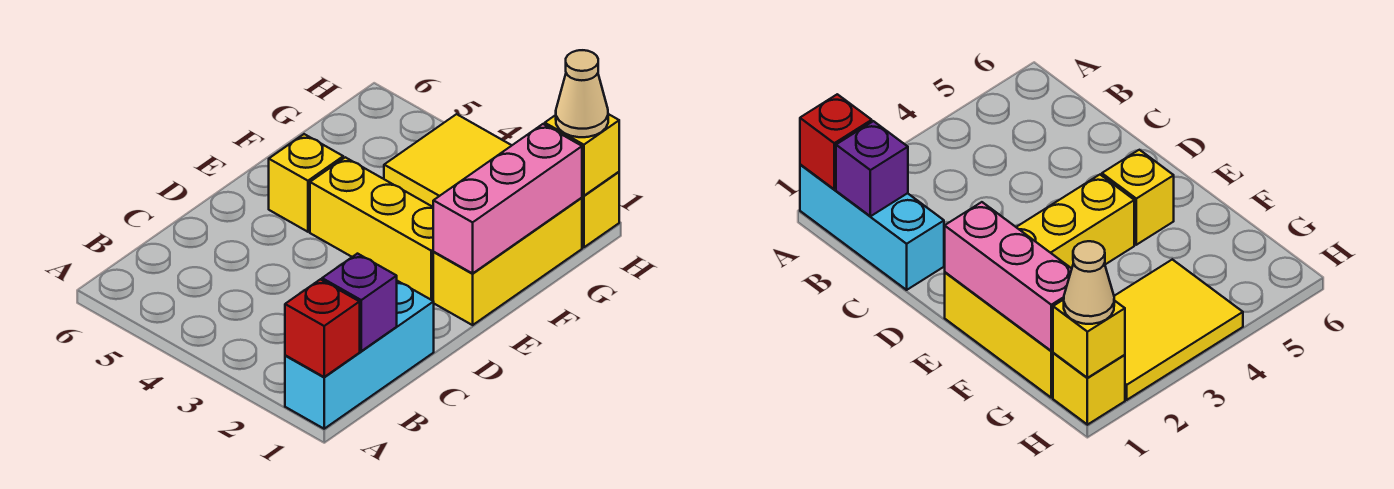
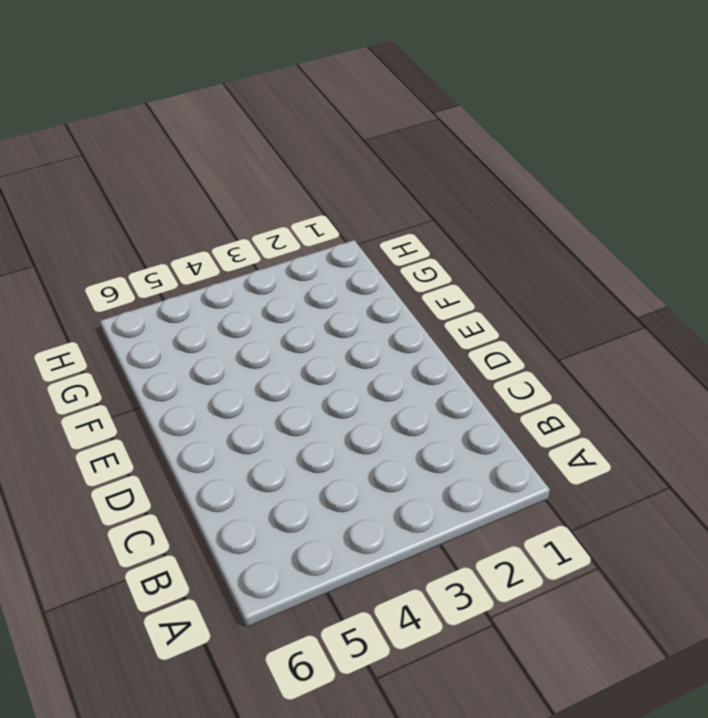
none -> cyan brick A1:C1 level 1
none -> yellow brick E1:G1 level 1

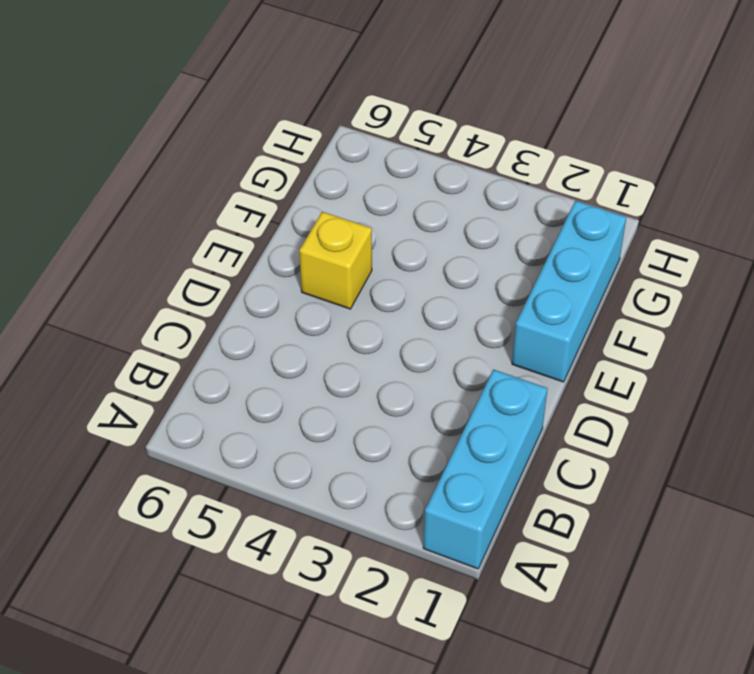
cyan brick E1:G1 level 1 -> yellow brick E1:G1 level 1
none -> yellow brick E2:E4 level 1
none -> yellow tile G2:H4 level 1

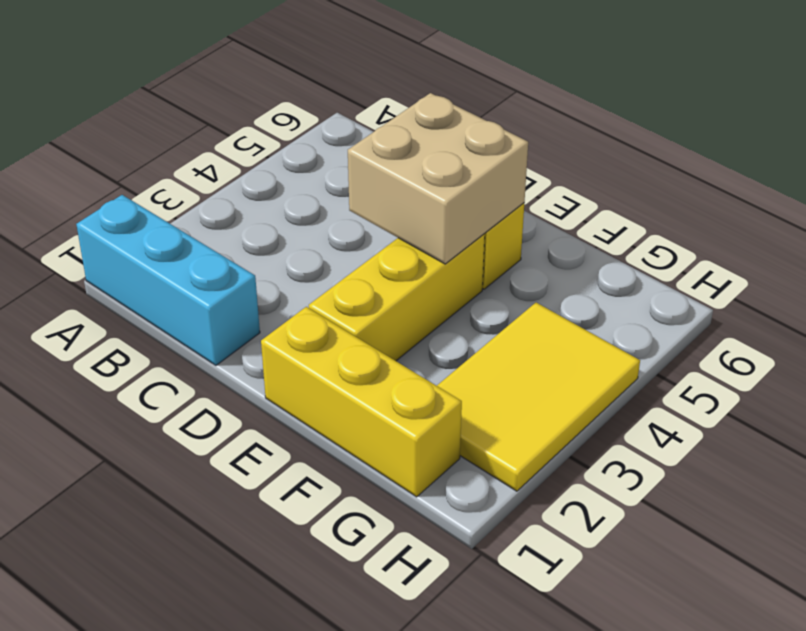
tan brick D4:E5 level 2 -> none
none -> yellow brick H1 level 1
none -> red brick A1 level 2

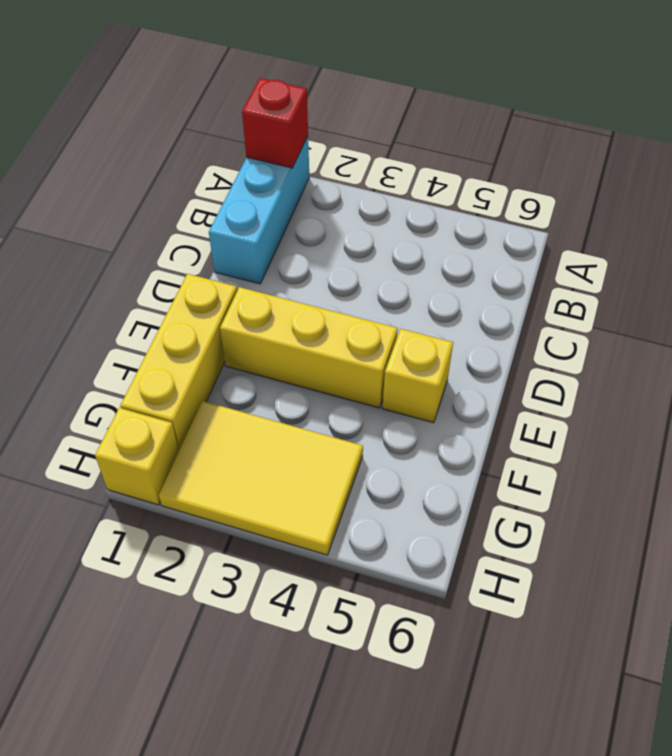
none -> purple brick B1 level 2
none -> pink brick E1:G1 level 2

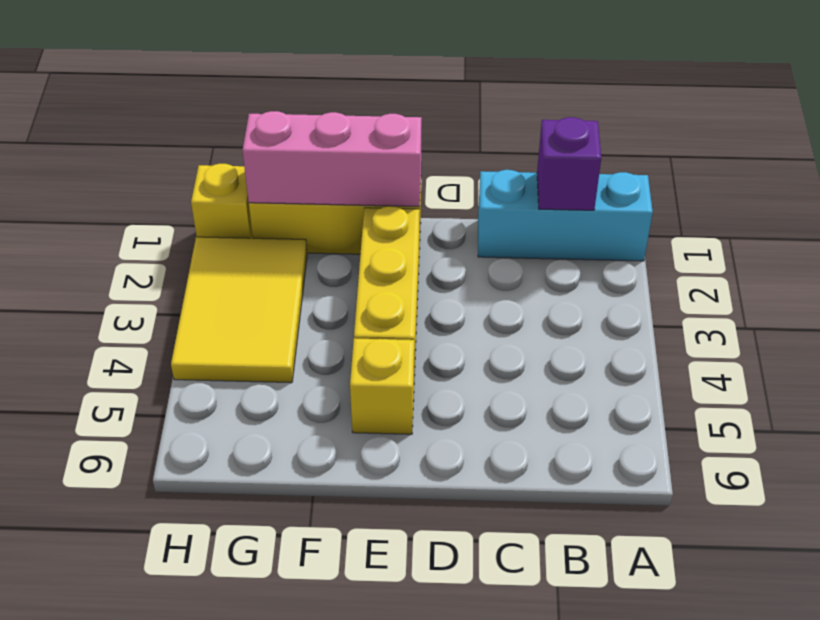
none -> red brick A1 level 2
none -> yellow brick H1 level 2

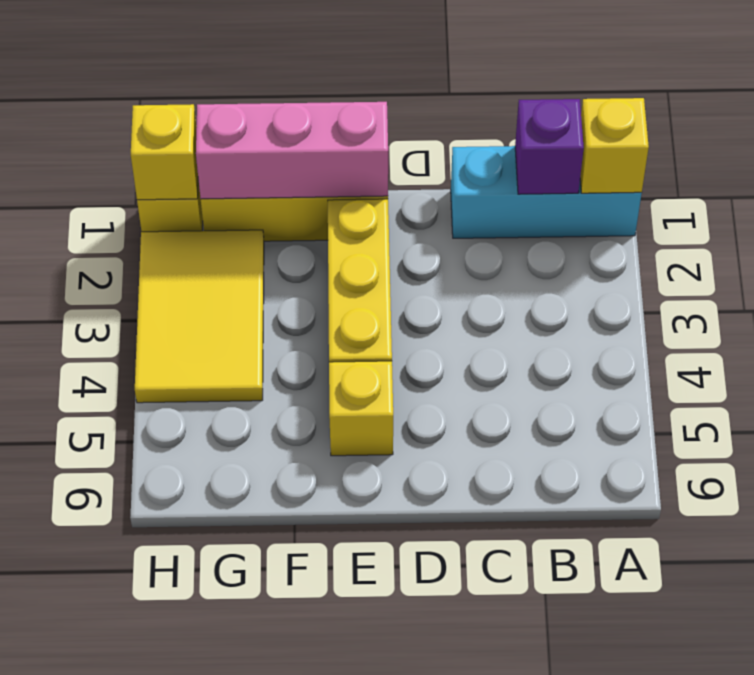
yellow brick A1 level 2 -> red brick A1 level 2
none -> tan cone H1 level 3

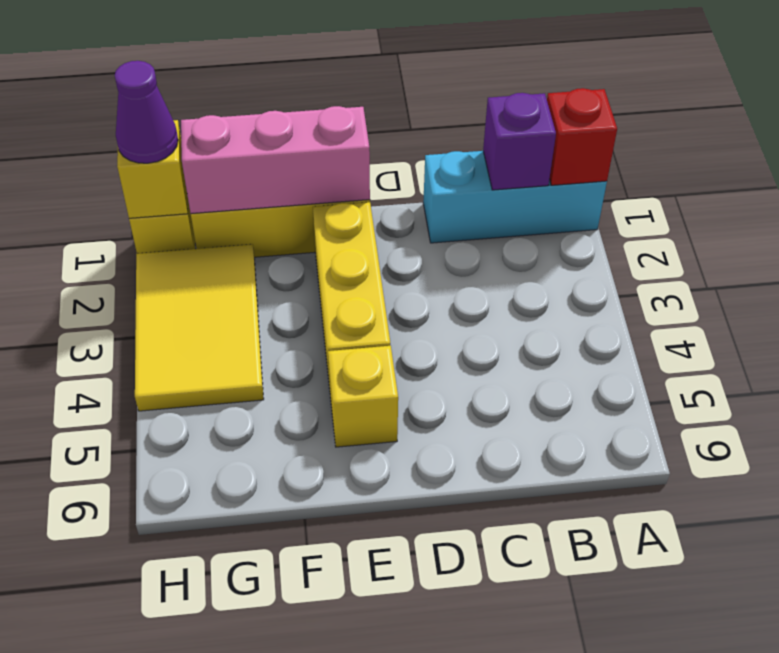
purple cone H1 level 3 -> tan cone H1 level 3

